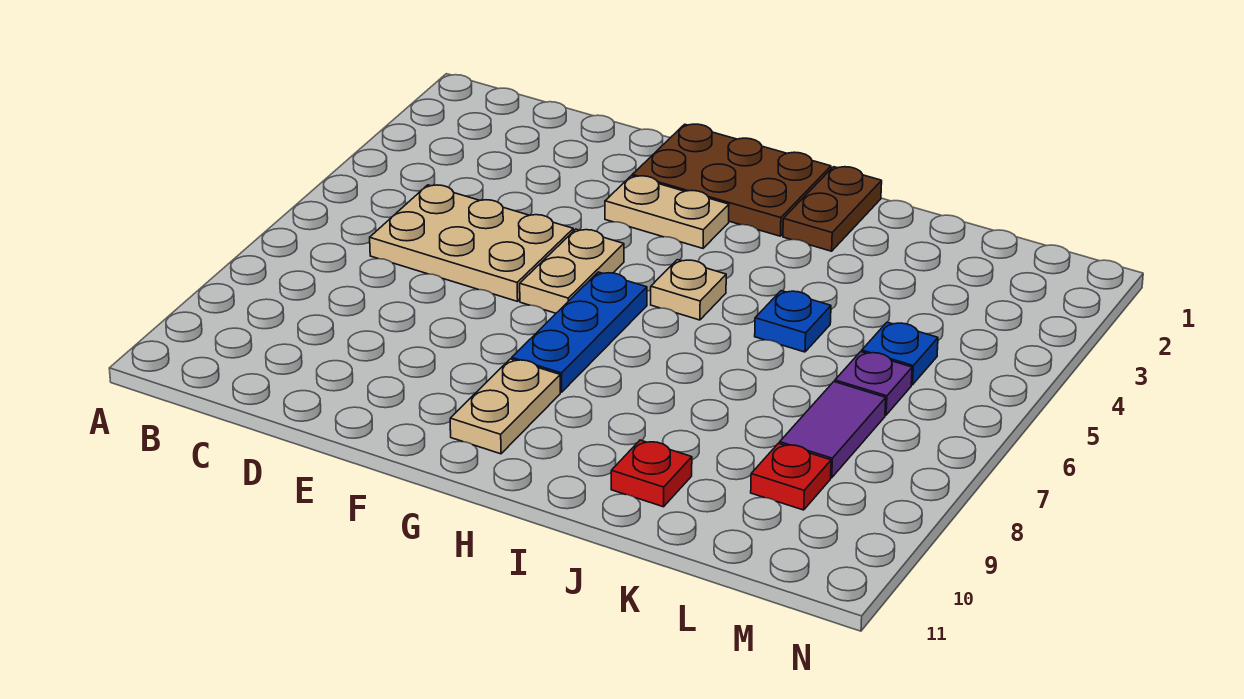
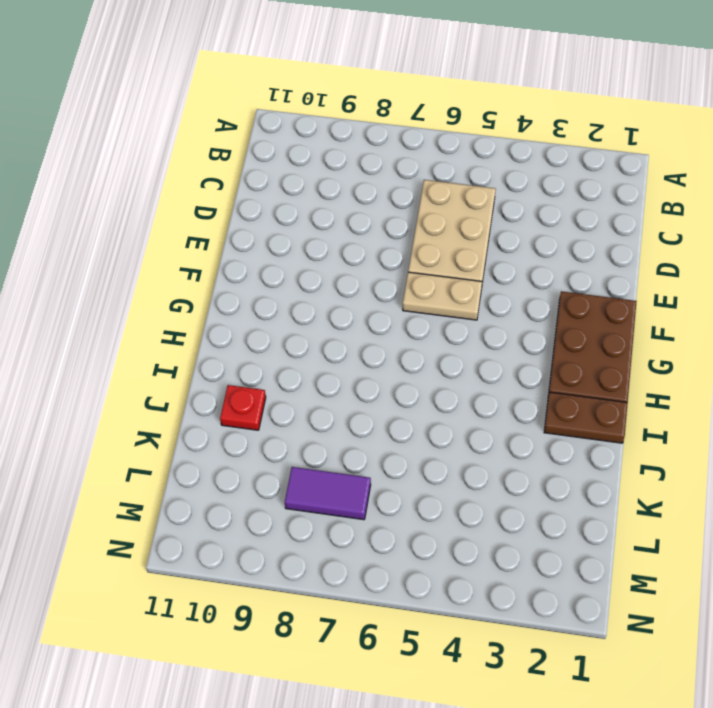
none -> tan plate F3:G3 level 1
none -> blue plate G6:G8 level 1
none -> tan plate G9:G10 level 1

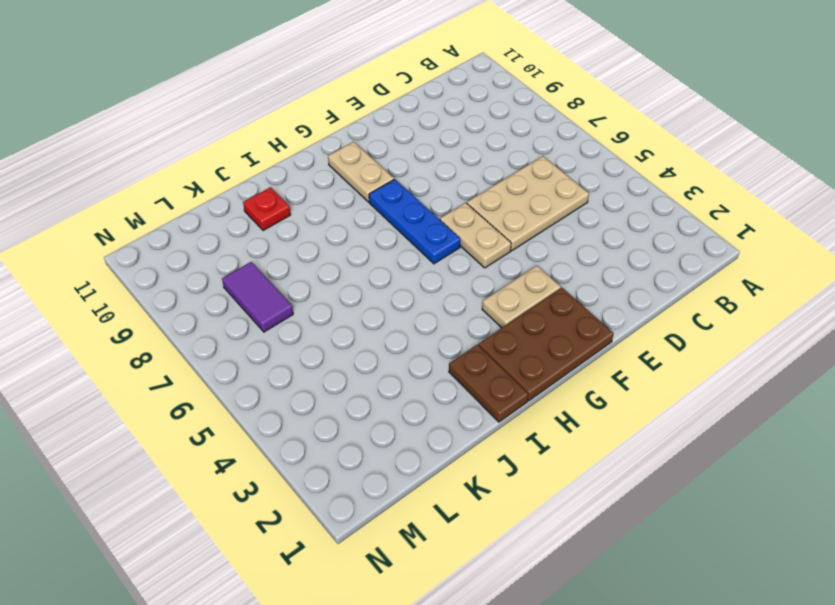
none -> tan plate H5 level 1
none -> blue plate J5 level 1
none -> blue plate L5 level 1

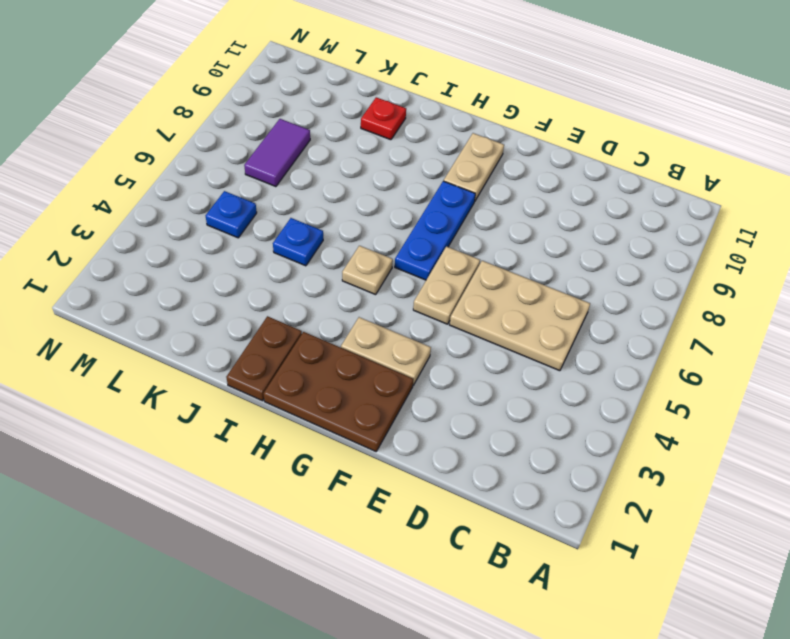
none -> purple plate L6 level 1
none -> red plate L9 level 1

